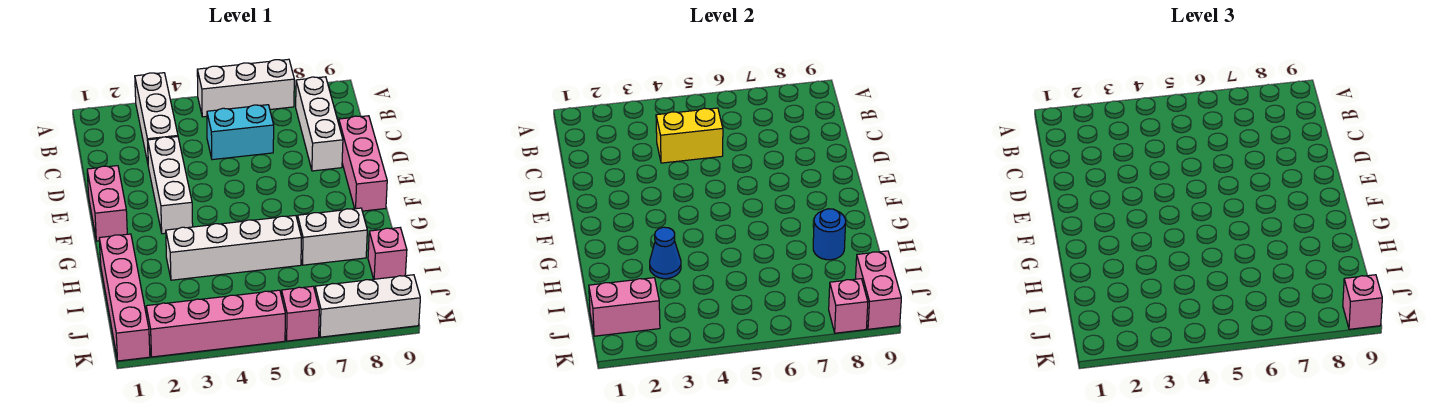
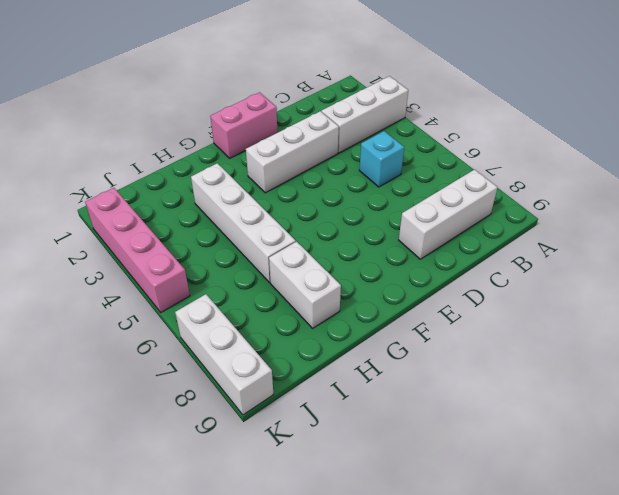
cyan brick C5 level 1 -> cyan brick C5:C6 level 1
none -> white brick A5:A7 level 1
none -> pink brick D9:F9 level 1
none -> pink brick H1:K1 level 1

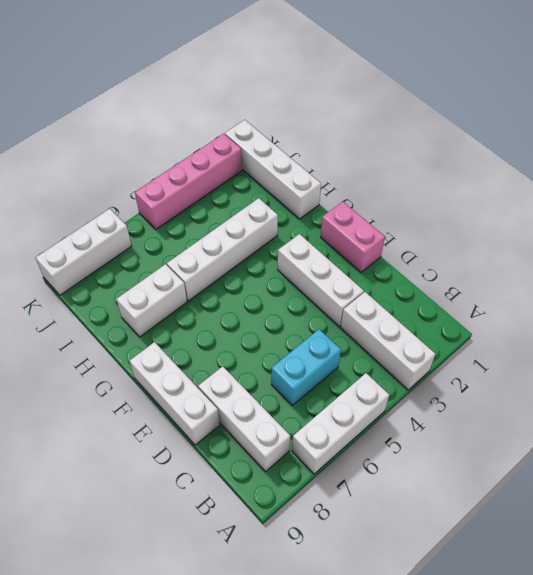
white brick D9:F9 level 1 -> pink brick D9:F9 level 1
white brick H1:K1 level 1 -> pink brick H1:K1 level 1
none -> pink brick I9 level 1
none -> pink brick K6 level 1
none -> yellow brick C4:C5 level 2

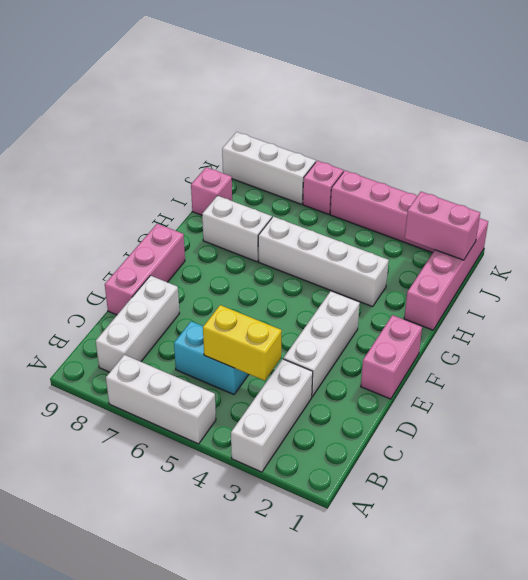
none -> blue cone H3 level 2
none -> blue round brick H8 level 2
none -> pink brick J9:K9 level 2

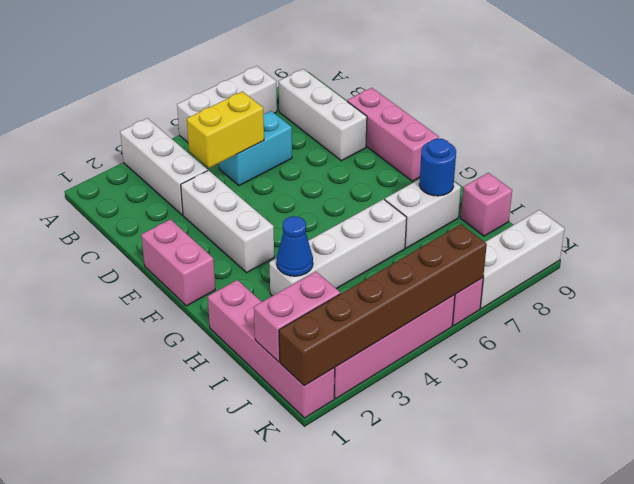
brown brick K1:K6 level 2 -> none
none -> pink brick J9:K9 level 2
none -> pink brick K8 level 2
none -> pink brick K9 level 3

